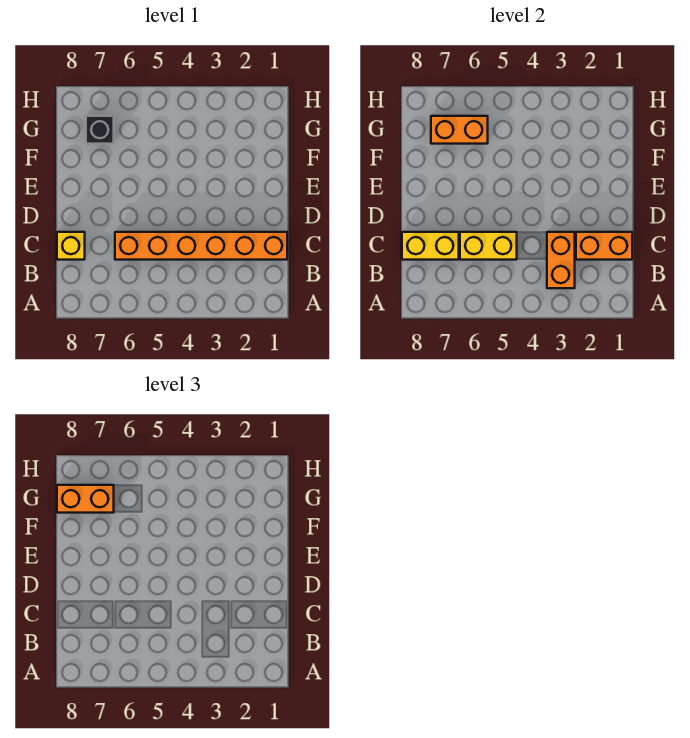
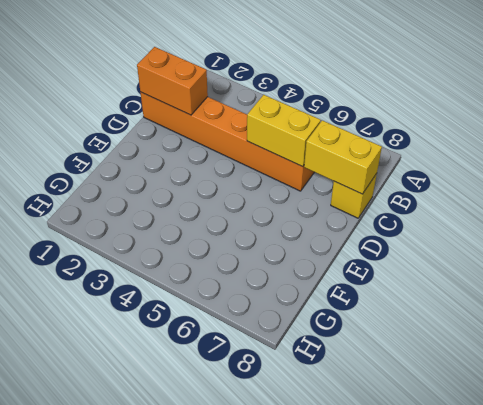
none -> black brick G7 level 1
none -> orange brick B3:C3 level 2

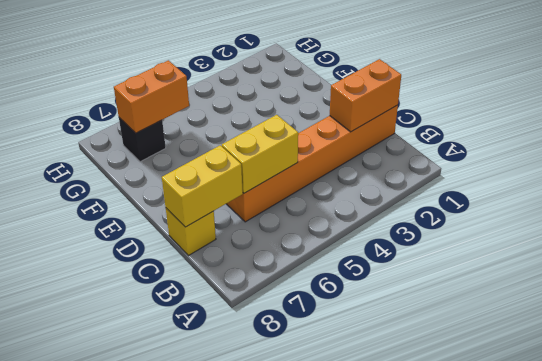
none -> orange brick B3:C3 level 2
none -> orange brick G7:G8 level 3

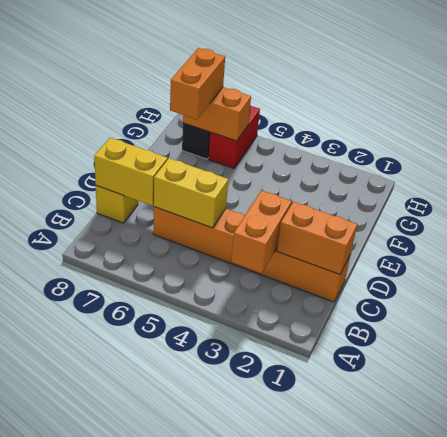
orange brick F7:G7 level 3 -> orange brick G7:G8 level 3
red brick G6:H6 level 1 -> none

